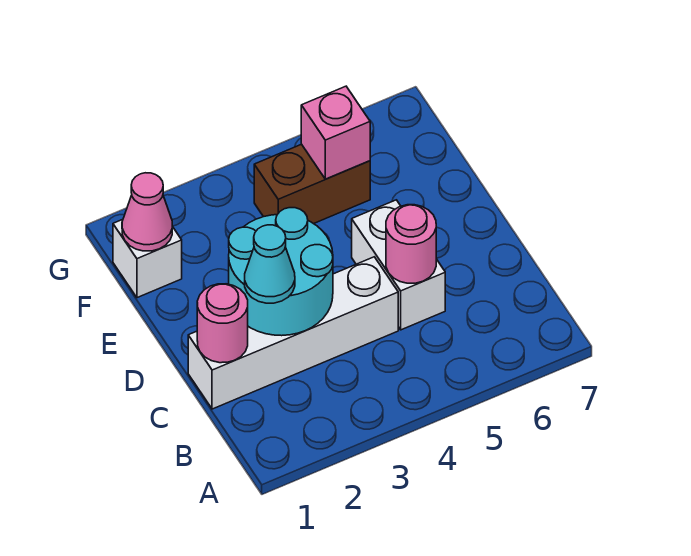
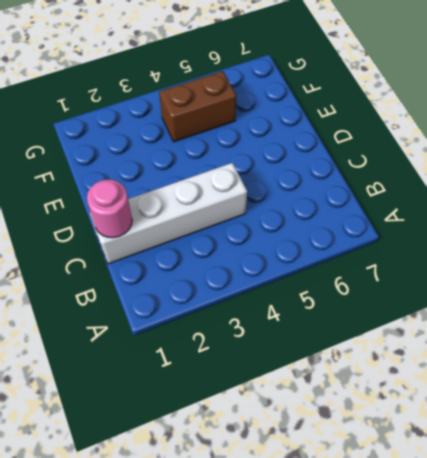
none -> white brick C5:D5 level 1
none -> white brick F1 level 1

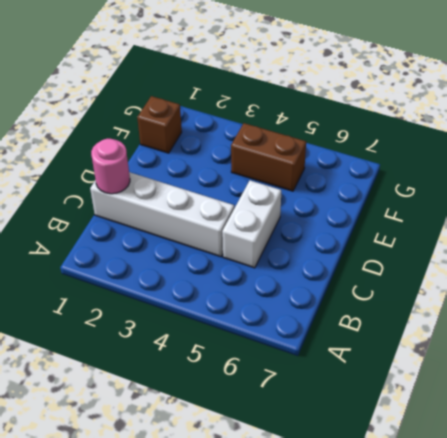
brown brick F1 level 1 -> white brick F1 level 1
none -> cyan round brick C2:D3 level 2
none -> pink round brick C5 level 2

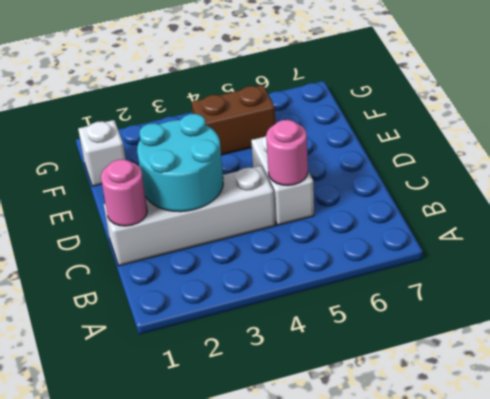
none -> pink cone F1 level 2
none -> pink brick F5 level 2

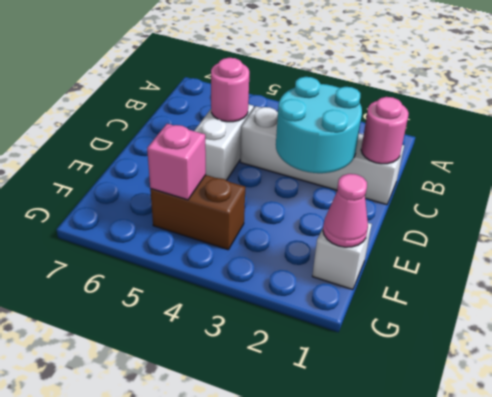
none -> cyan cone C2 level 3

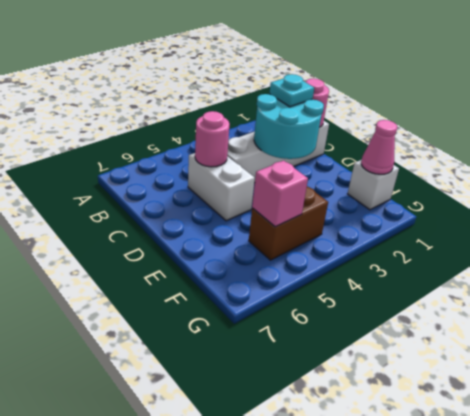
cyan plate C2 level 3 -> cyan cone C2 level 3

